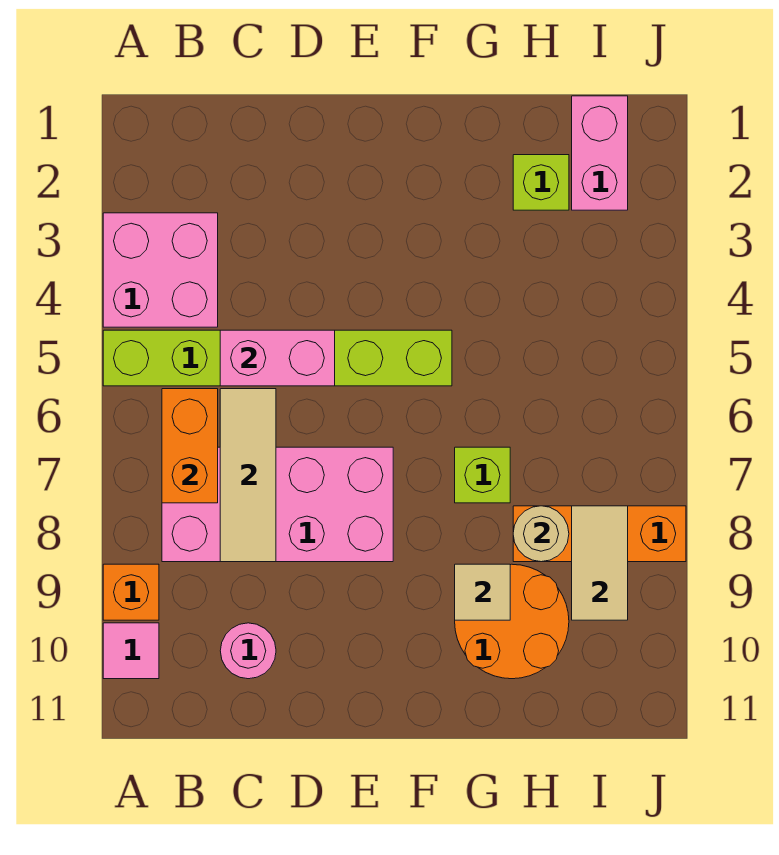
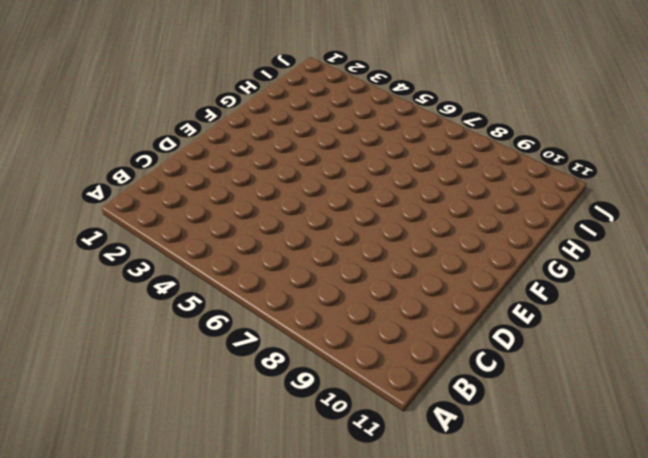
none -> pink brick A3:B4 level 1
none -> lime brick A5:F5 level 1
none -> orange brick A9 level 1

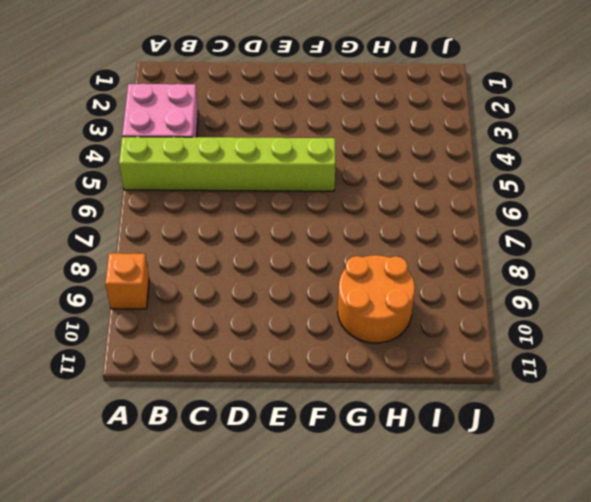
none -> pink tile A10 level 1
none -> pink brick B7:E8 level 1
none -> pink round brick C10 level 1

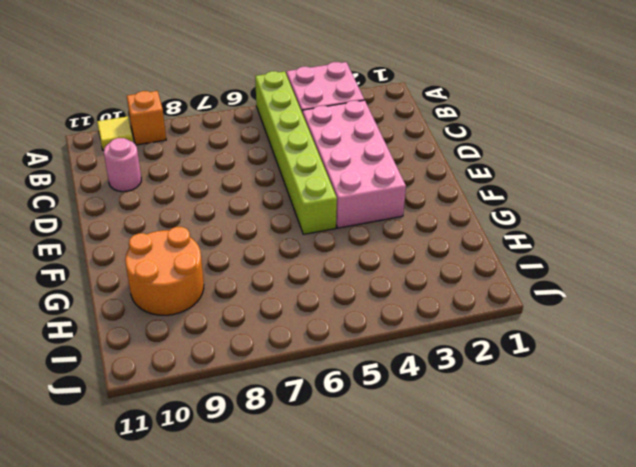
yellow tile A10 level 1 -> pink tile A10 level 1
pink brick C3:F4 level 1 -> pink brick B7:E8 level 1
none -> lime brick G7 level 1
none -> lime brick H2 level 1
none -> orange brick H8:J8 level 1

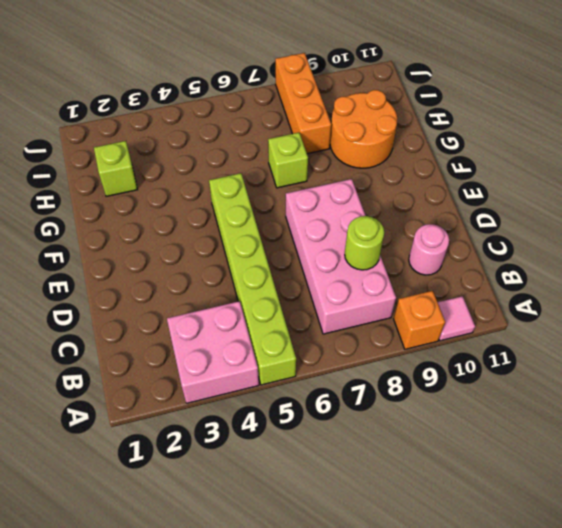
lime round brick C8 level 2 -> tan tile C6:C8 level 2
none -> pink brick I1:I2 level 1
none -> orange brick B6:B7 level 2
none -> pink brick C5:D5 level 2

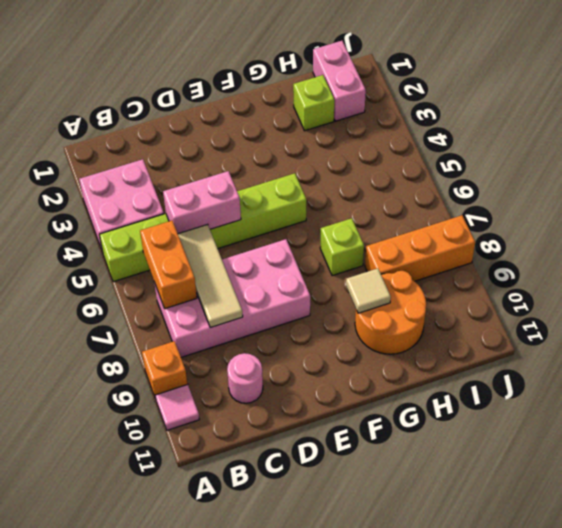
none -> tan round brick H8 level 2
none -> tan tile I8:I9 level 2

